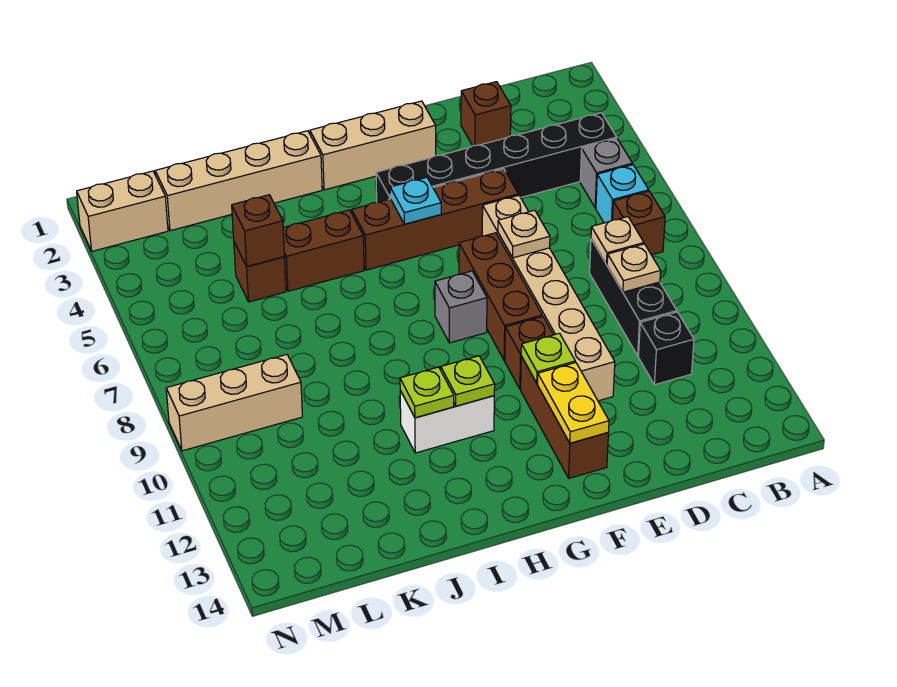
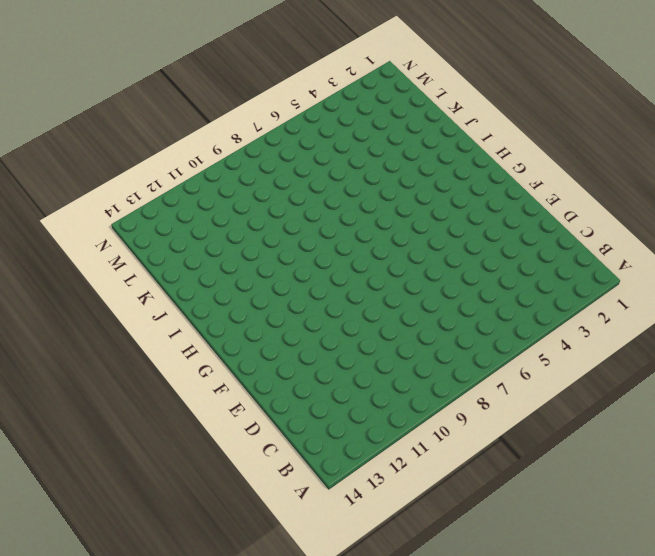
none -> black brick B4:G4 level 1
none -> grey brick B5 level 1
none -> cyan brick B6 level 1

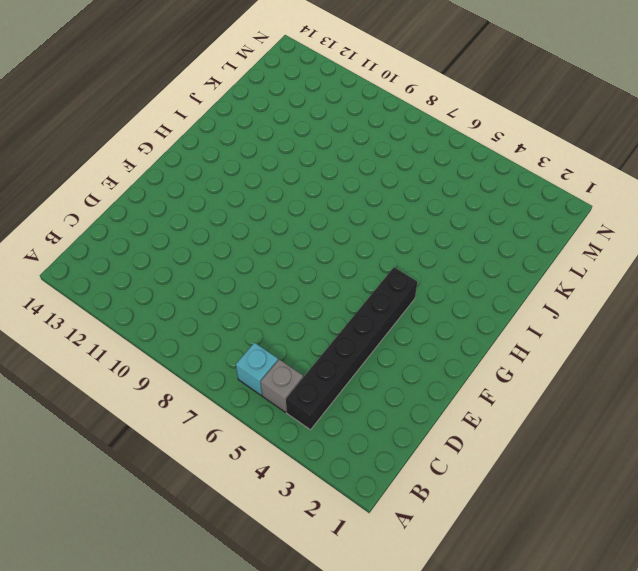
none -> brown brick B7 level 1
none -> black brick C8:C10 level 1
none -> black brick C11 level 1

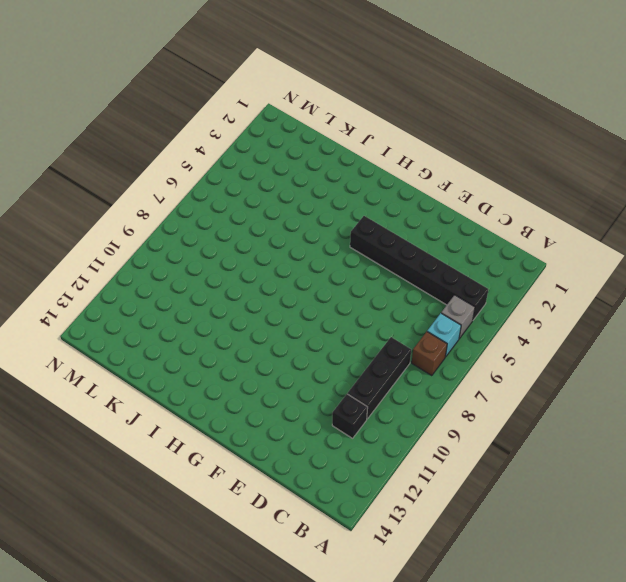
none -> brown brick D2 level 1
none -> brown brick E5:H5 level 1
none -> tan brick E6:E11 level 1

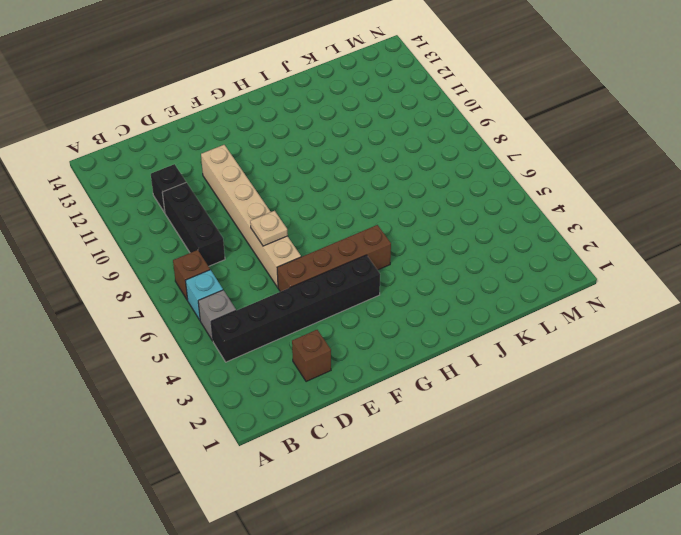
none -> tan brick F2:H2 level 1
none -> brown brick F7:F9 level 1
none -> brown brick F10 level 1

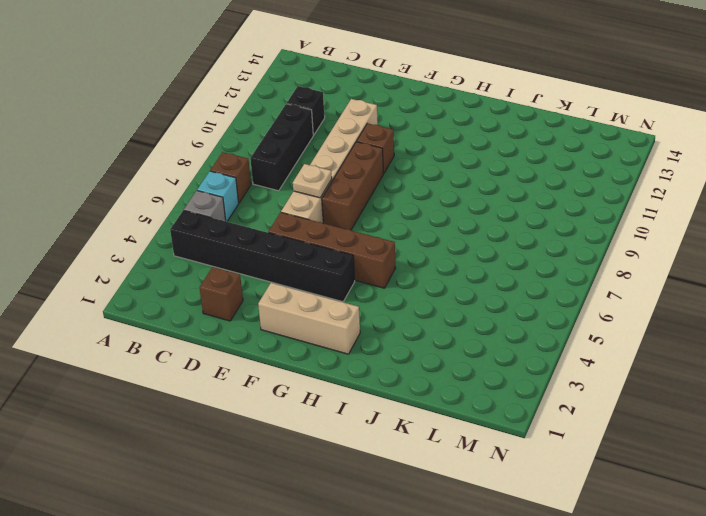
none -> brown brick F11:F13 level 1
none -> grey brick G8 level 1
none -> white brick H11:I11 level 1

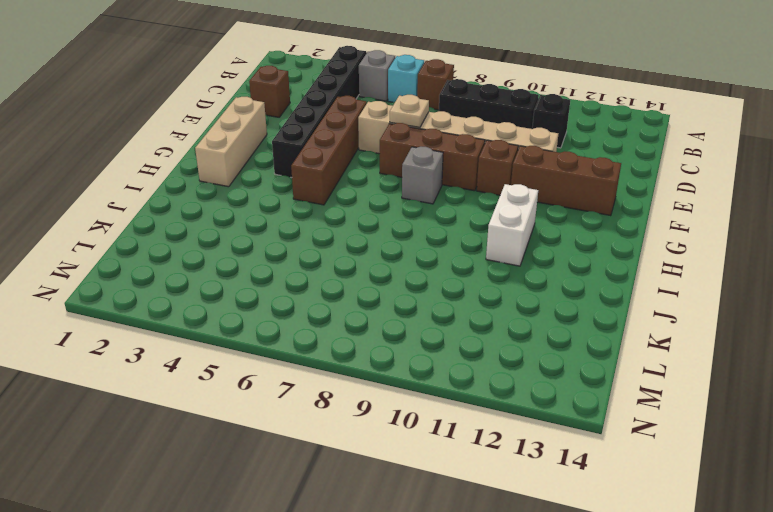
none -> tan brick I2:L2 level 1
none -> brown brick I5:J5 level 1
none -> brown brick K5 level 1

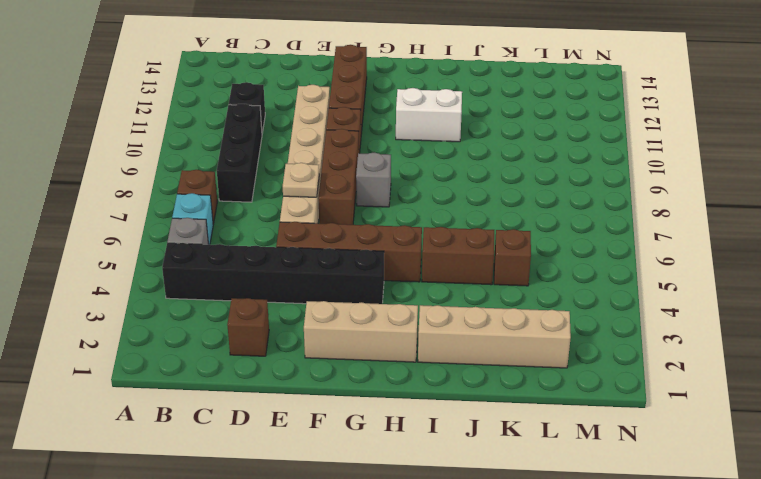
none -> tan brick L9:N9 level 1
none -> tan brick M2:N2 level 1
none -> tan plate C8 level 2

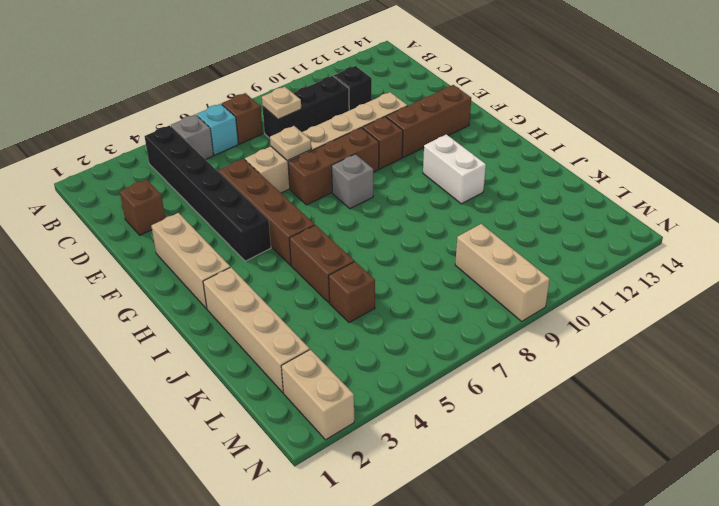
none -> tan plate C9 level 2
none -> lime plate F11 level 2
none -> yellow plate F12:F13 level 2

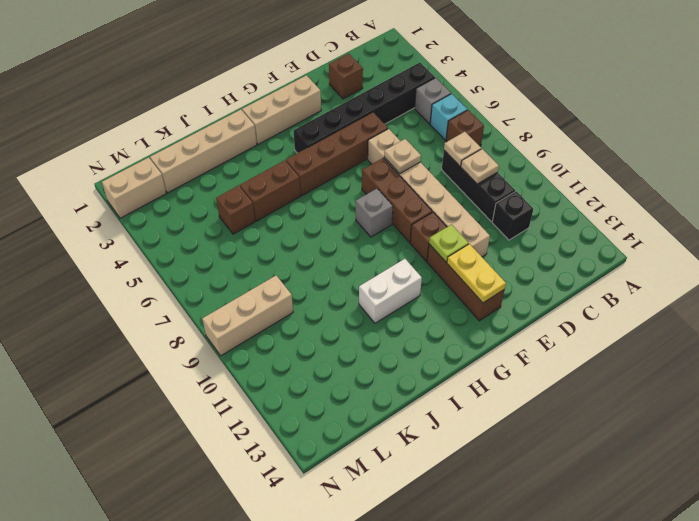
none -> cyan plate G5 level 2
none -> lime plate H11 level 2
none -> lime plate I11 level 2

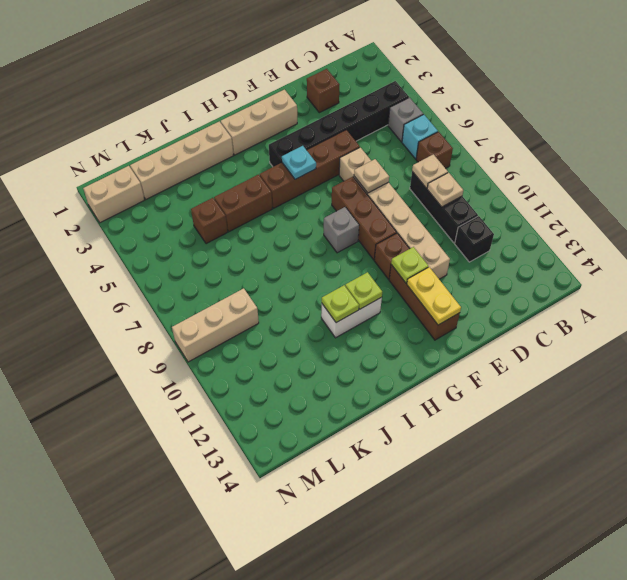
none -> brown brick K5 level 2

